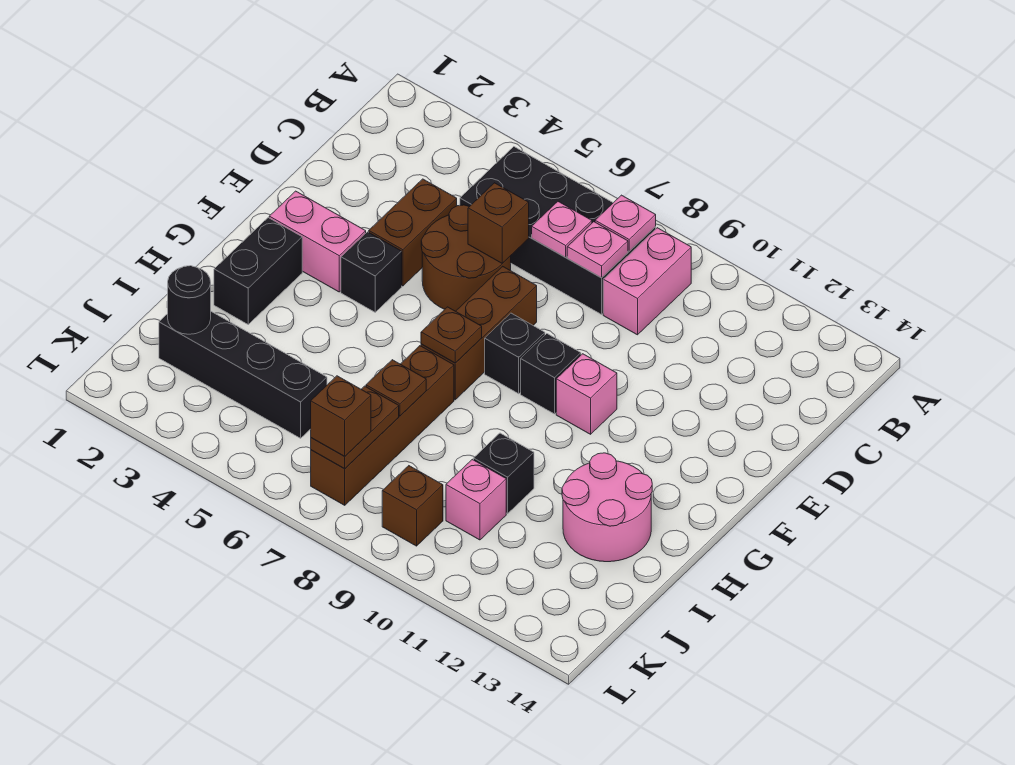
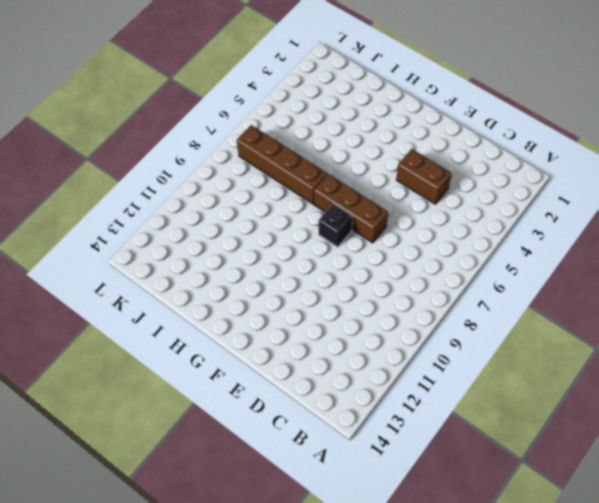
none -> black brick B5:C8 level 1
none -> pink brick B9:C9 level 1
none -> brown round brick D5:E6 level 1

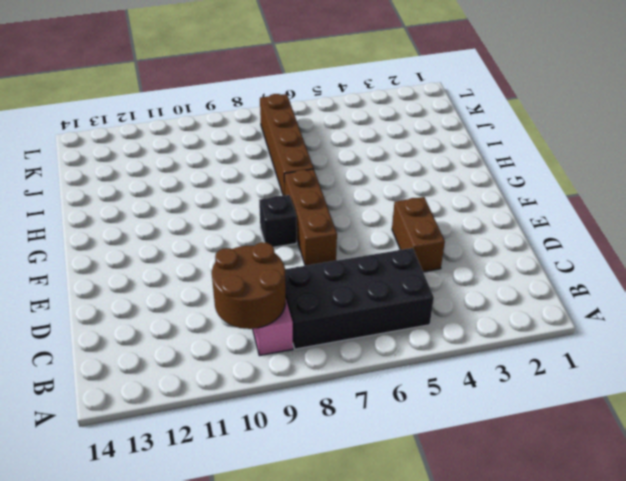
brown round brick B9:C10 level 2 -> brown round brick D5:E6 level 1
none -> pink brick F2:F3 level 1
none -> black brick F4 level 1
none -> black brick F9 level 1

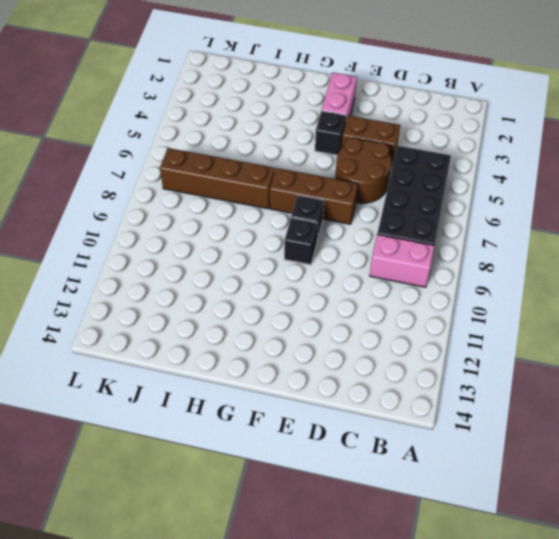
none -> pink brick F10 level 1
none -> black brick G2:H2 level 1
none -> pink round brick H12:I13 level 1

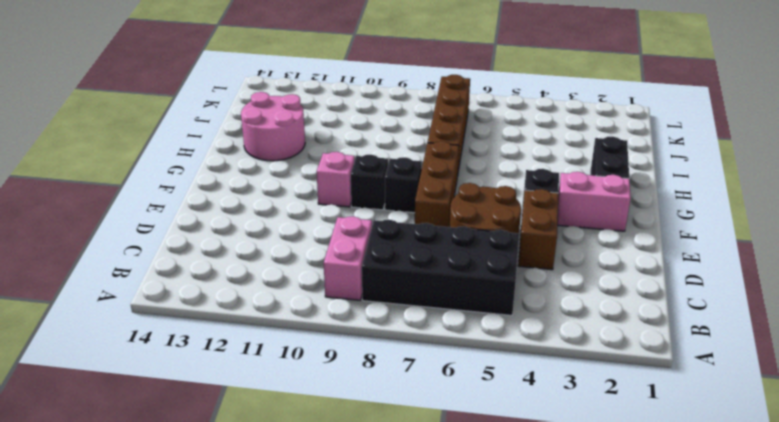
none -> black brick I10 level 1
none -> black brick J2:J5 level 1
none -> pink brick J10 level 1

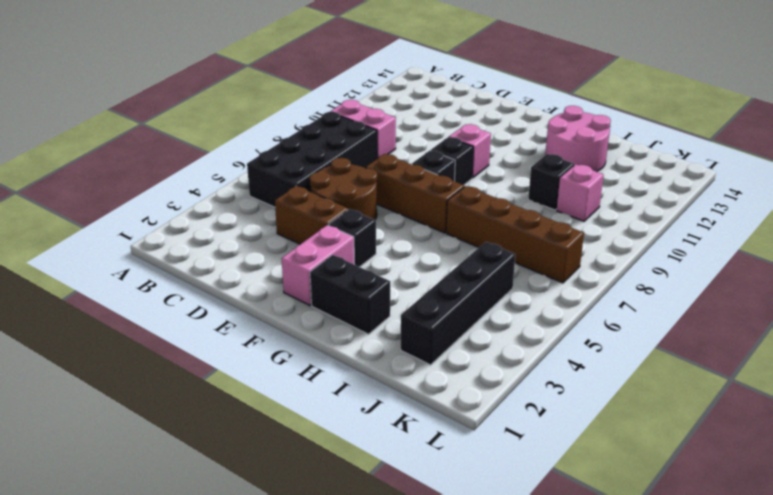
none -> brown brick K9 level 1
none -> pink plate B8 level 2
none -> pink plate C7 level 2

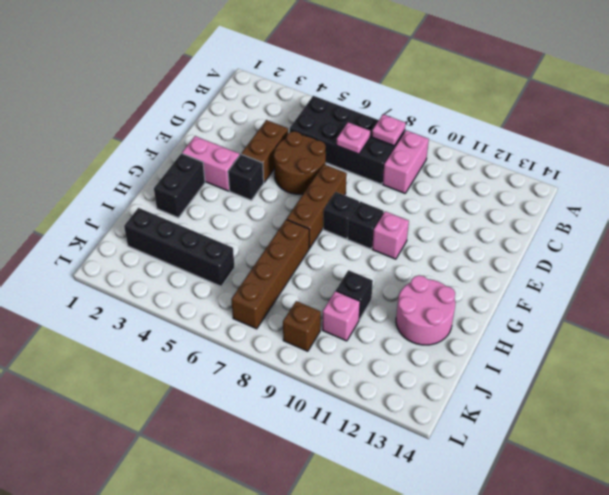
none -> pink plate C8 level 2
none -> brown brick D6 level 2
none -> brown plate G7 level 2

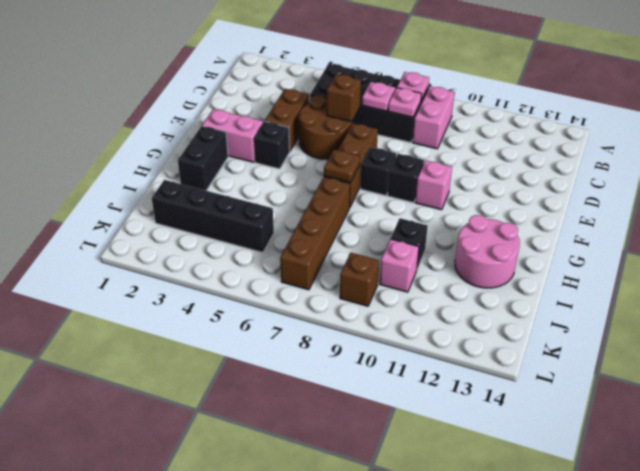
none -> brown plate I7 level 2
none -> black round brick J2 level 2
none -> brown plate J7:K7 level 2

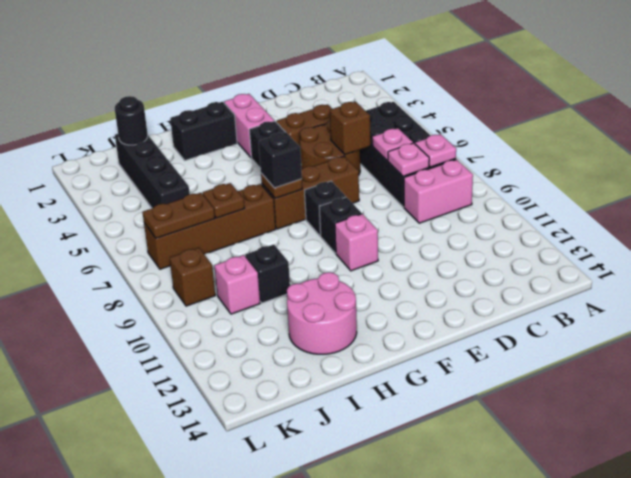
black brick G7 level 3 -> none
none -> brown brick K7 level 3

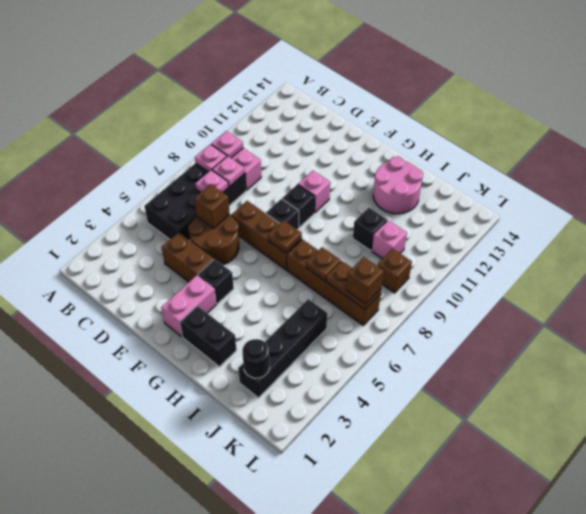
pink plate B9 level 2 -> none

